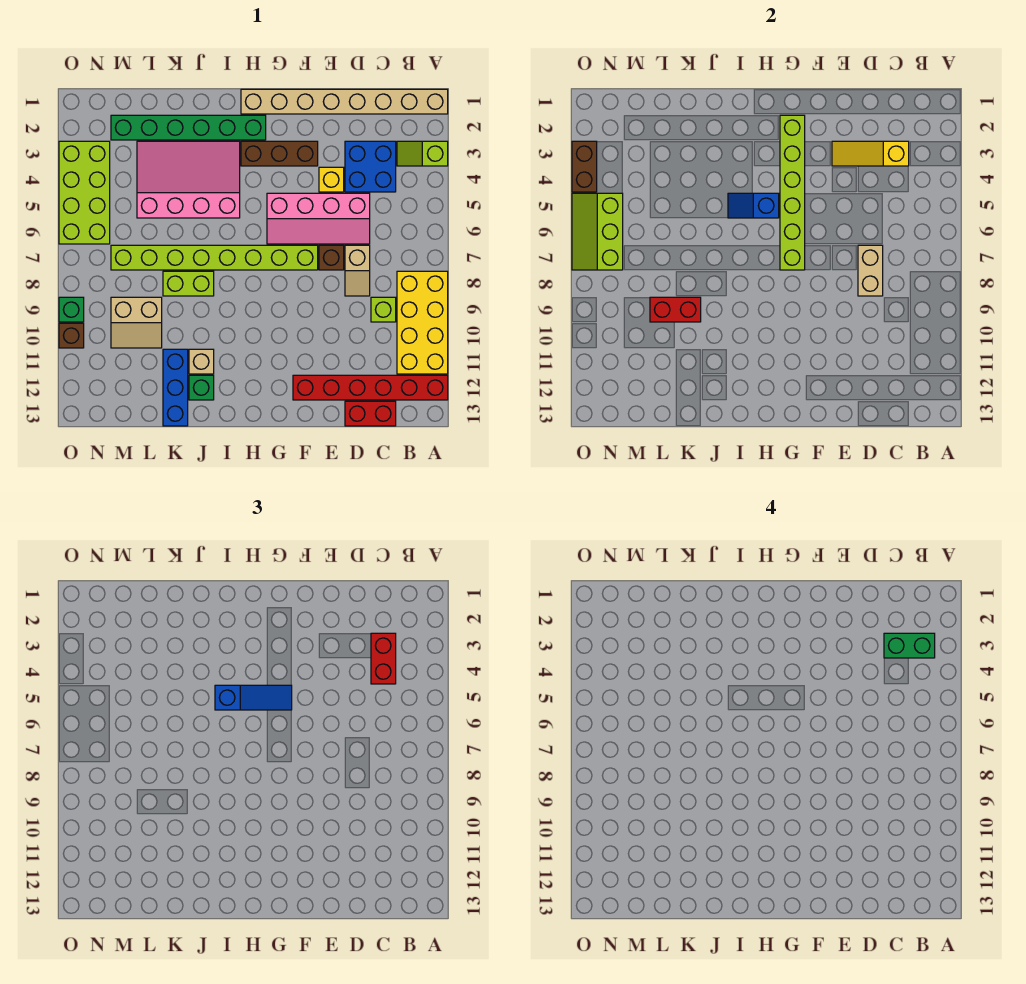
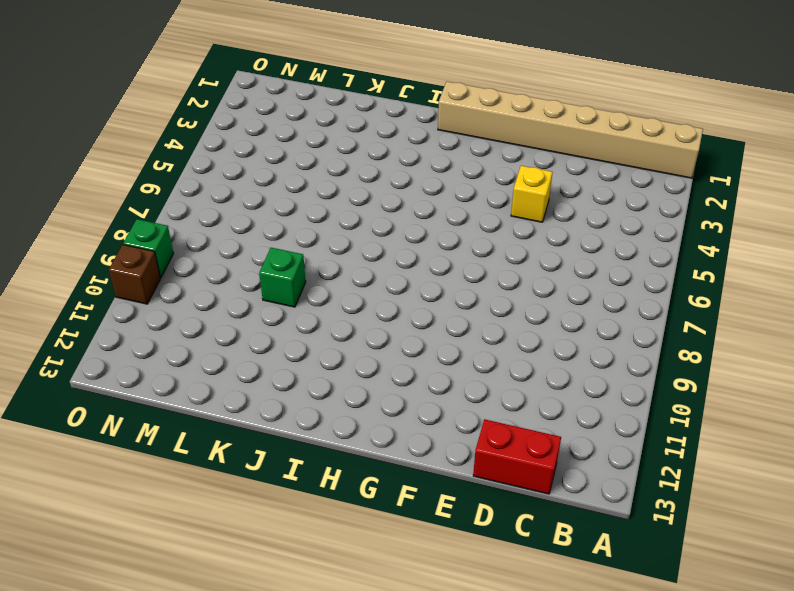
green brick K9 level 1 -> green brick J12 level 1
none -> lime slope A3:B3 level 1 top A
none -> yellow brick A8:B11 level 1
none -> red brick A12:F12 level 1
none -> blue brick C3:D4 level 1

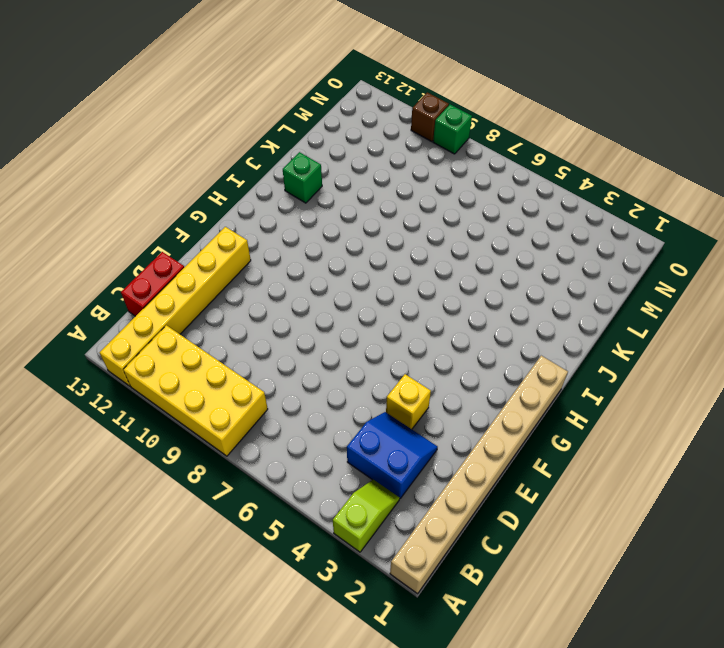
yellow brick A12:F12 level 1 -> red brick A12:F12 level 1
blue slope C3:D4 level 1 top C -> blue brick C3:D4 level 1
none -> lime brick C9 level 1
none -> pink slope D5:G6 level 1 top 5
none -> tan slope D7:D8 level 1 top 7
none -> brown brick E7 level 1

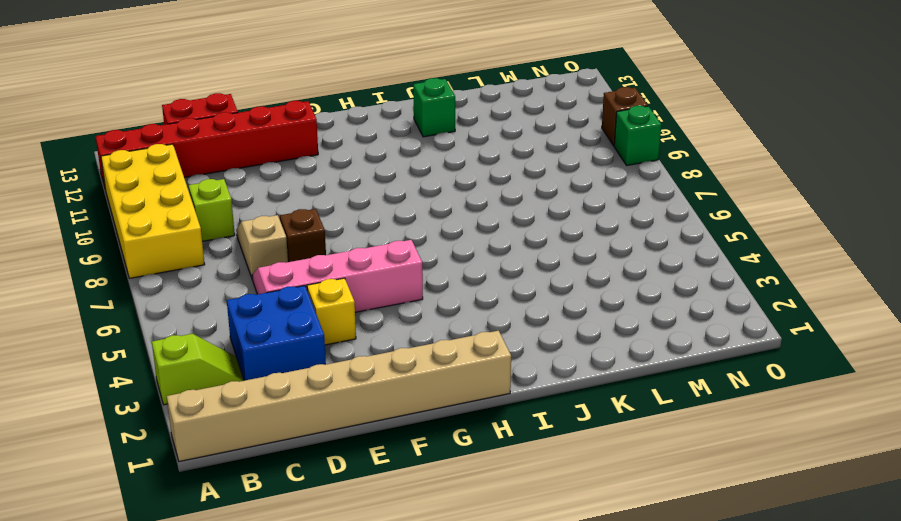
none -> brown brick F3:H3 level 1
none -> lime brick F7:M7 level 1
none -> green brick H2:M2 level 1
none -> pink slope I3:L5 level 1 top 5

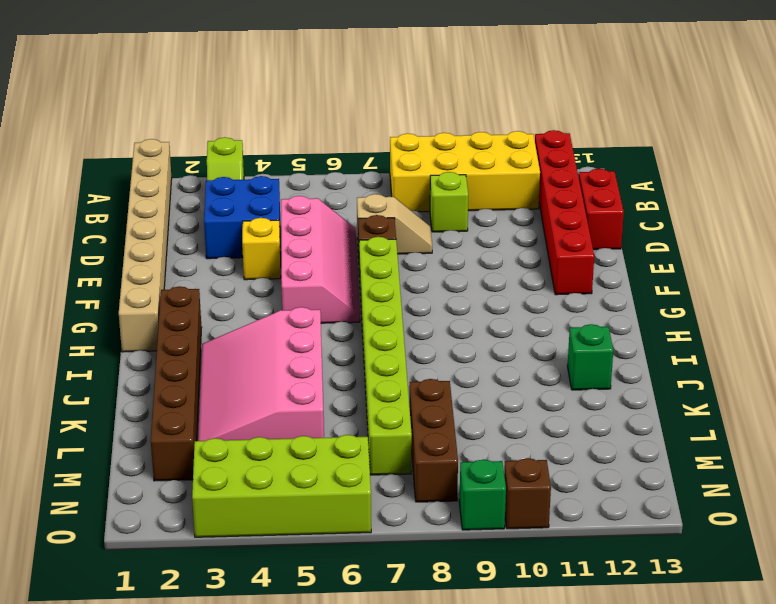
brown brick H2:M2 level 1 -> green brick H2:M2 level 1
brown brick L8:N8 level 1 -> brown brick F3:H3 level 1
none -> lime brick J8:K8 level 1
none -> tan brick J11 level 1
none -> blue brick K11:K13 level 1
none -> tan slope L9:M10 level 1 top 9

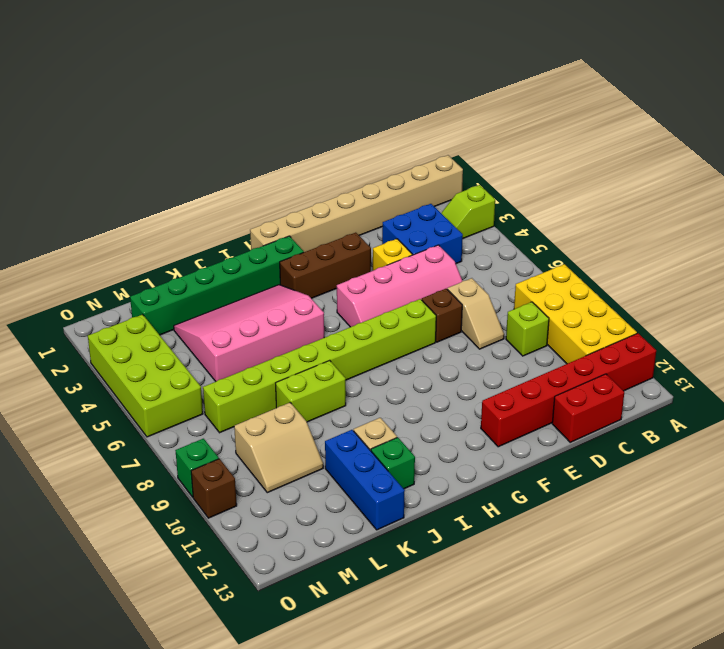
none -> yellow slope C3:E3 level 2 top C
none -> tan brick D7:D8 level 2
none -> lime brick G2:G7 level 2
none -> blue slope H5:I5 level 2 top H

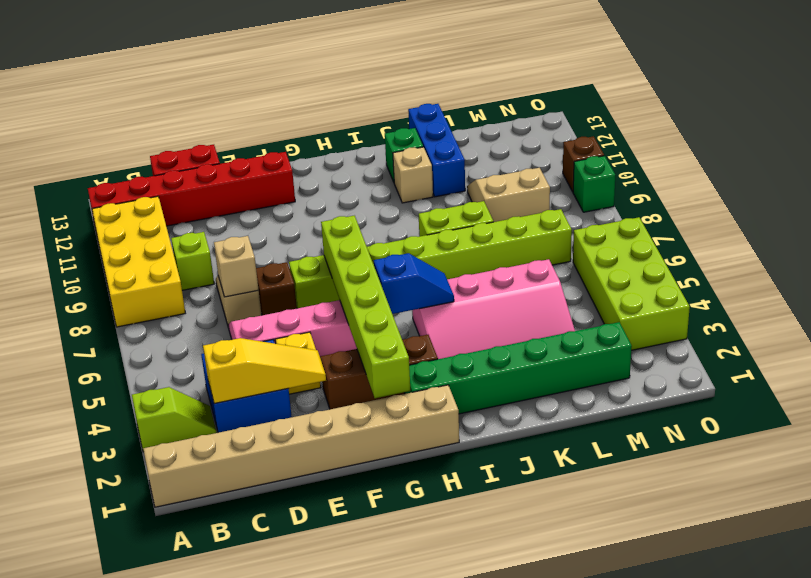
tan brick D7 level 2 -> tan brick D7:D8 level 2
none -> red brick K9:L9 level 2
none -> lime slope N5:O7 level 2 top N
none -> brown brick O3:O4 level 2
none -> red brick C3:C4 level 3

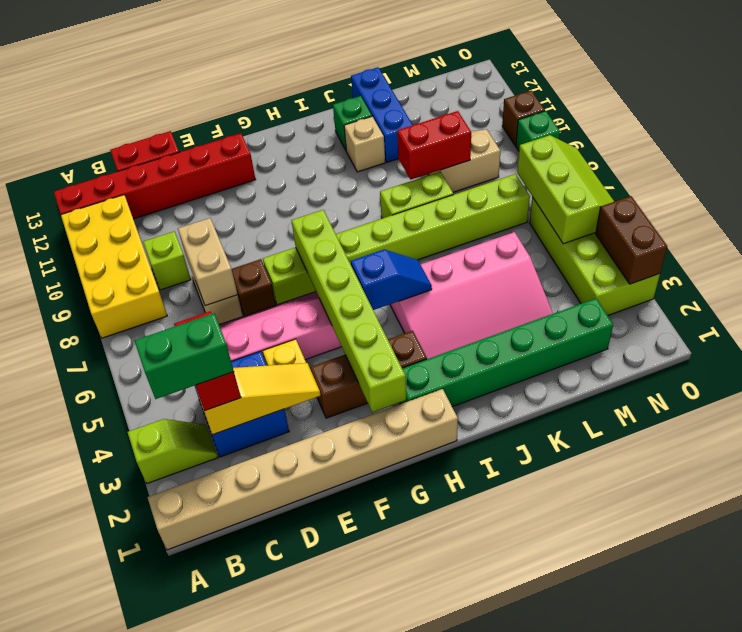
none -> blue slope G5:I5 level 3 top I

